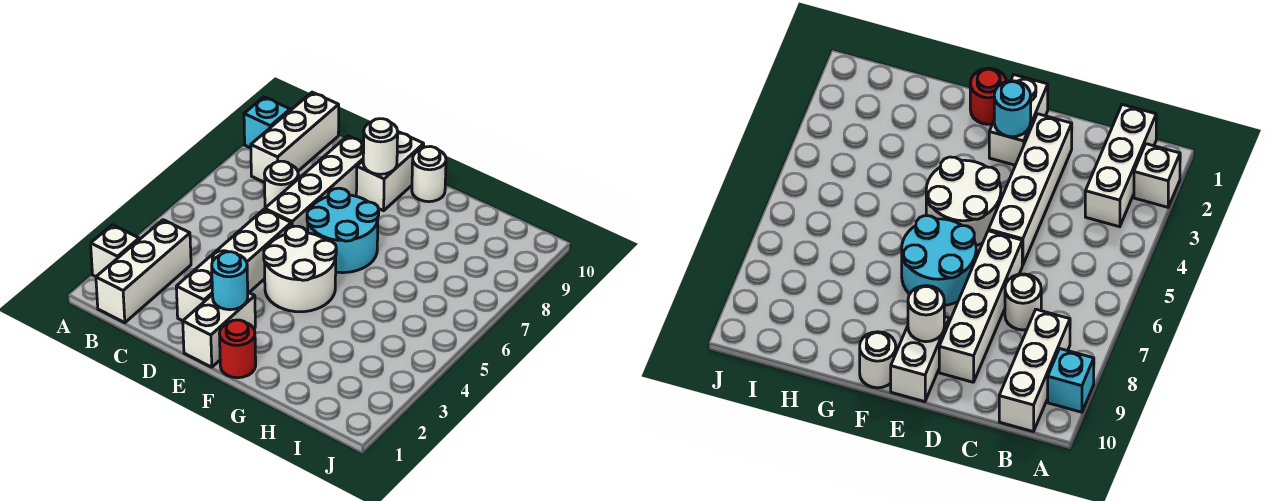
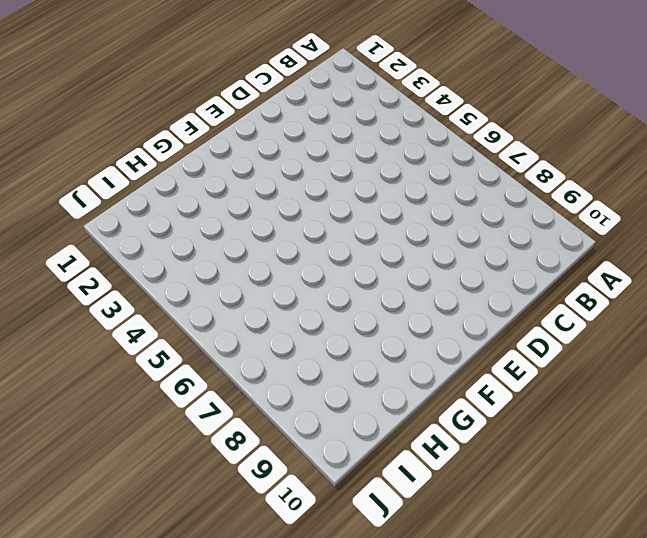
none -> white brick A2 level 1
none -> cyan brick A9 level 1
none -> white brick B1:B3 level 1

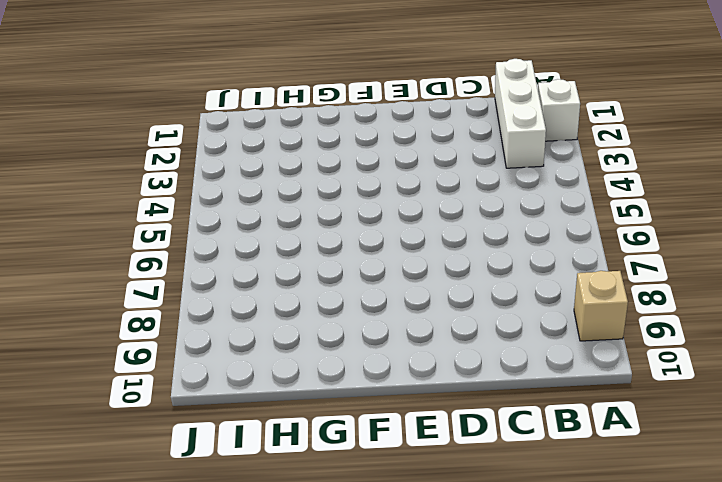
tan brick A9 level 1 -> cyan brick A9 level 1
none -> white brick B8:B10 level 1
none -> white round brick C7 level 1
none -> white brick D2:D5 level 1

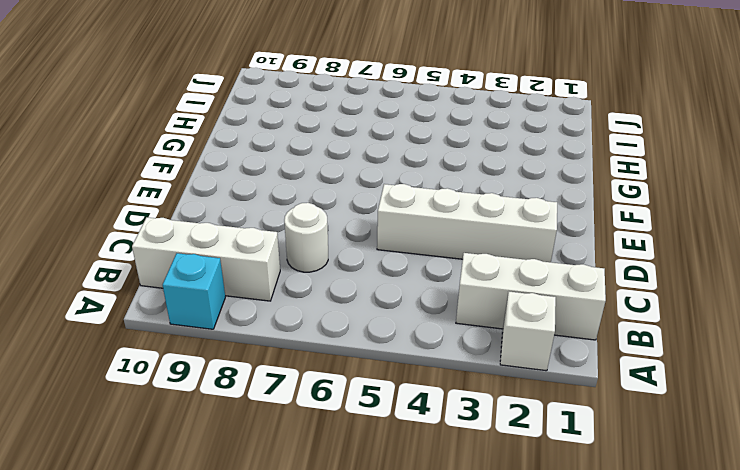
none -> white brick D6:D9 level 1
none -> white brick E1:E2 level 1
none -> white round brick E4:F5 level 1

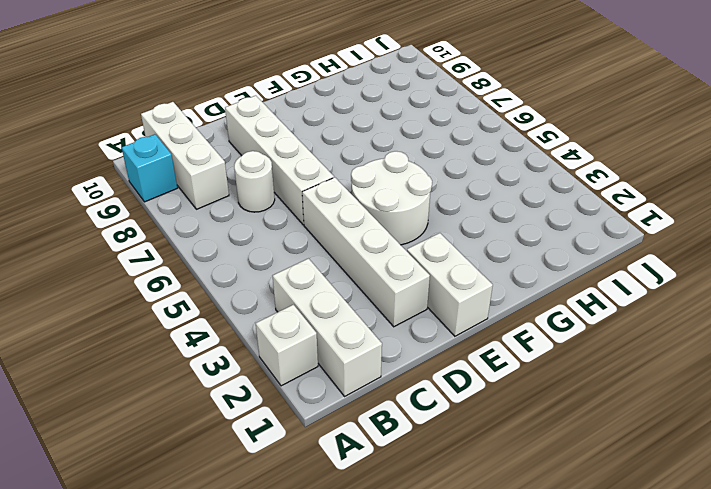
none -> cyan round brick E6:F7 level 1
none -> white brick E9:E10 level 1
none -> red round brick F1 level 1

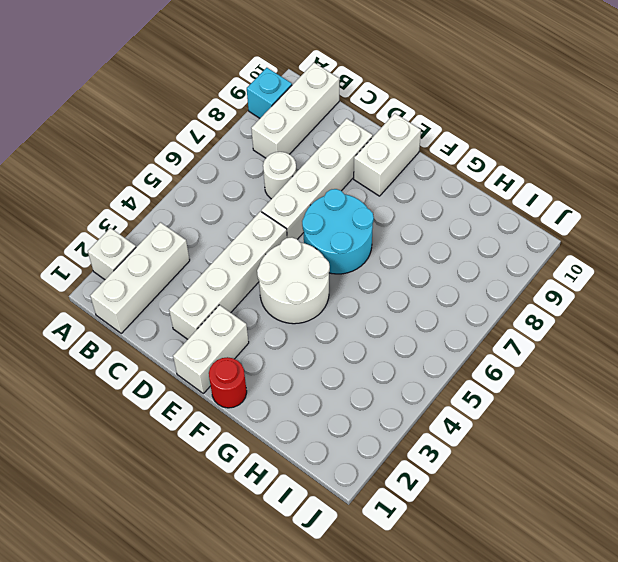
none -> white round brick F10 level 1
none -> cyan round brick E2 level 2
none -> white round brick E9 level 2

